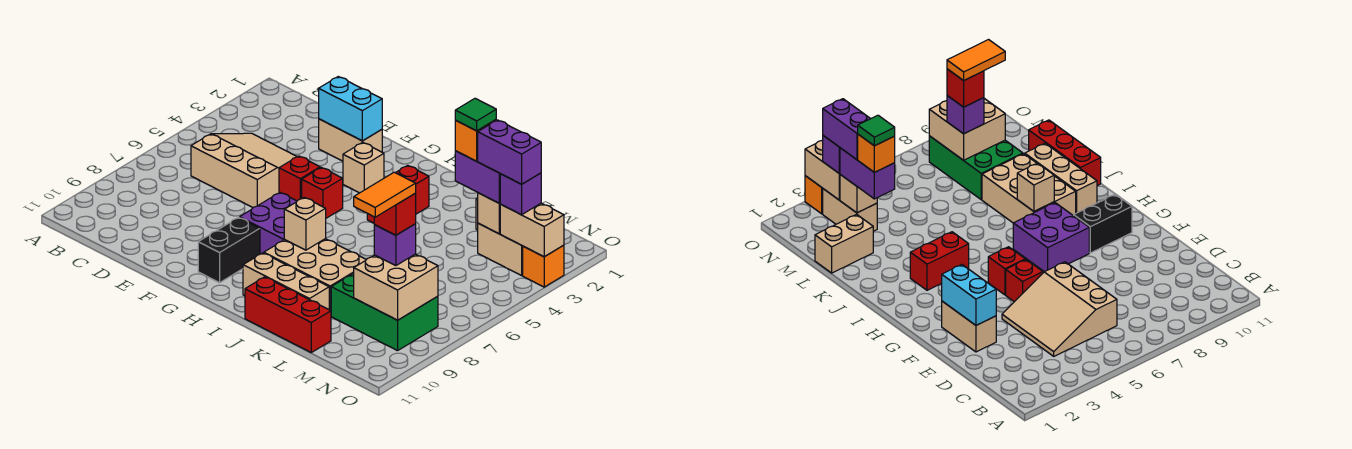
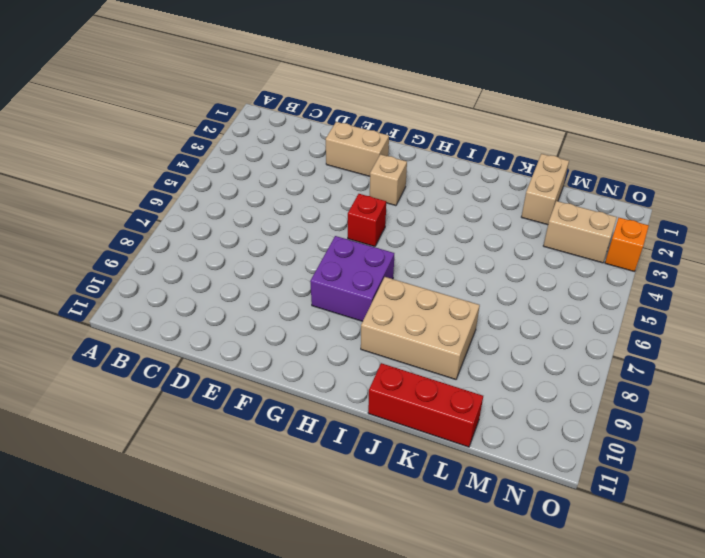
none -> tan slope C4:E6 level 1 top 6
none -> red brick F5 level 1
none -> black brick G9:G10 level 1

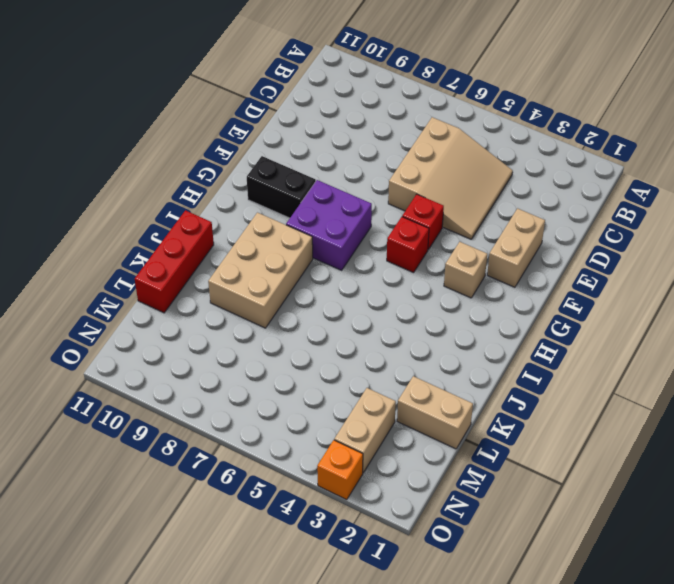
none -> red brick I3:I4 level 1
none -> tan brick I10:K10 level 1
none -> green brick L8:N9 level 1

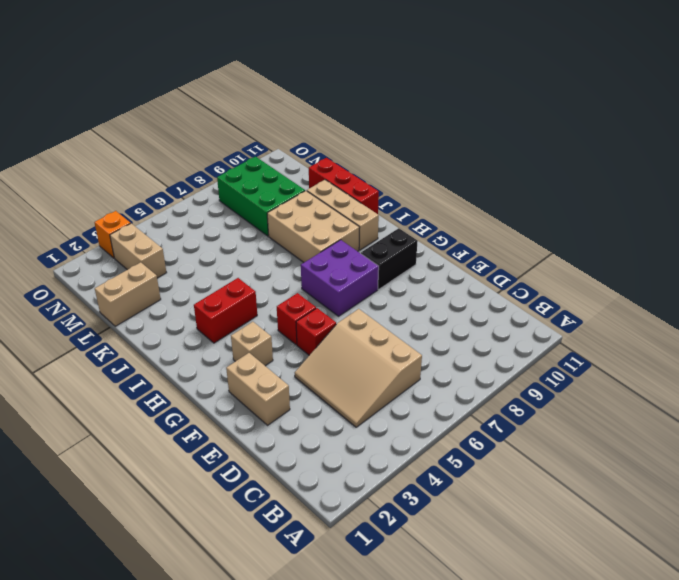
none -> cyan brick E2:F2 level 2
none -> tan brick I8 level 2
none -> tan brick M3 level 2

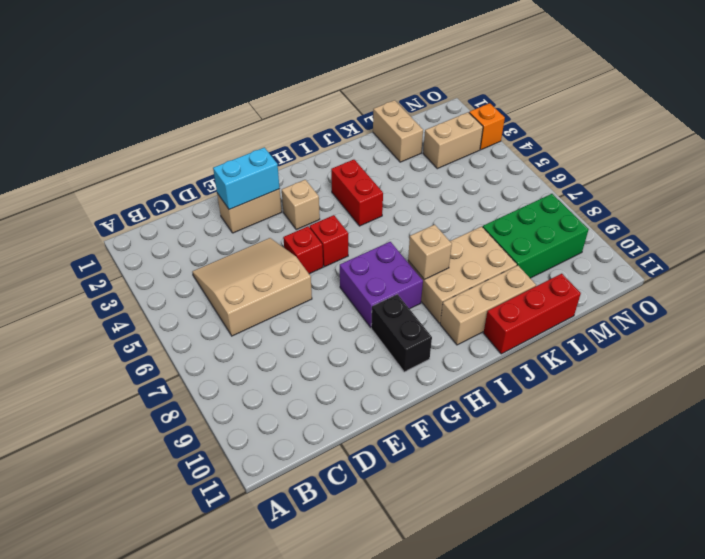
none -> tan brick M3 level 2
none -> tan brick M8:N9 level 2
none -> tan brick N3:O3 level 2

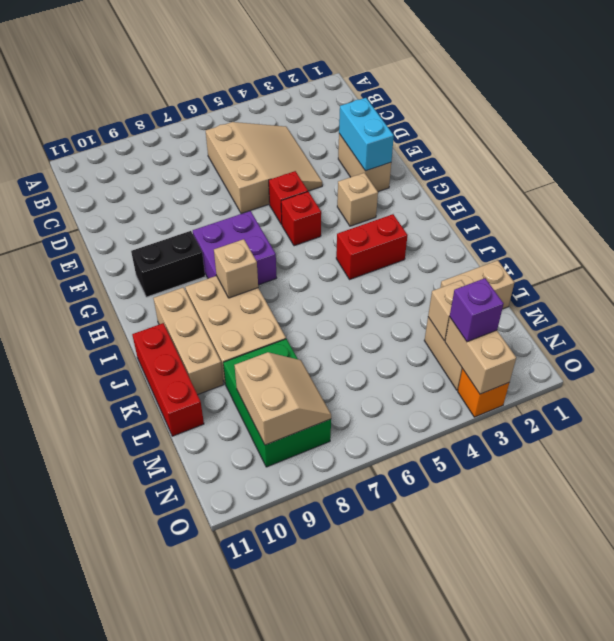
tan slope M8:N9 level 2 top 9 -> tan brick M8:N9 level 2
none -> purple brick L3:M3 level 3
none -> purple brick M8 level 3
none -> orange brick L3 level 4

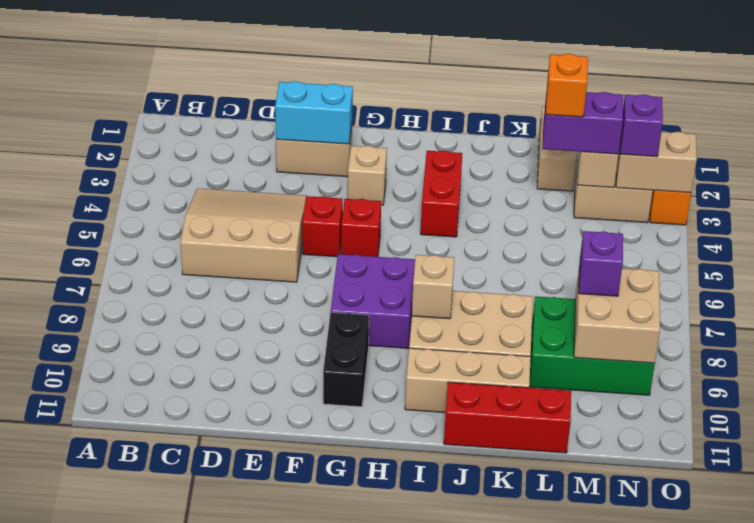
none -> purple brick M3:N3 level 4
none -> red brick M8 level 4
none -> green tile L3 level 5

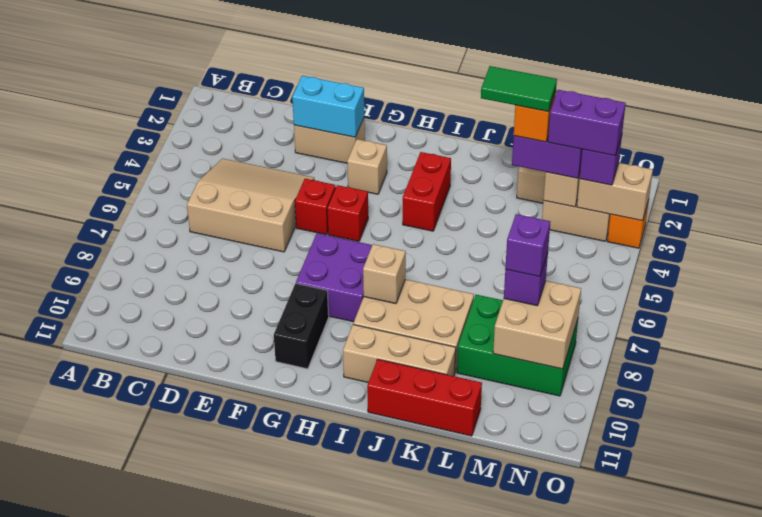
green tile K3:L3 level 5 -> green tile L3 level 5
purple brick M8 level 4 -> red brick M8 level 4
none -> orange tile M8:M9 level 5

